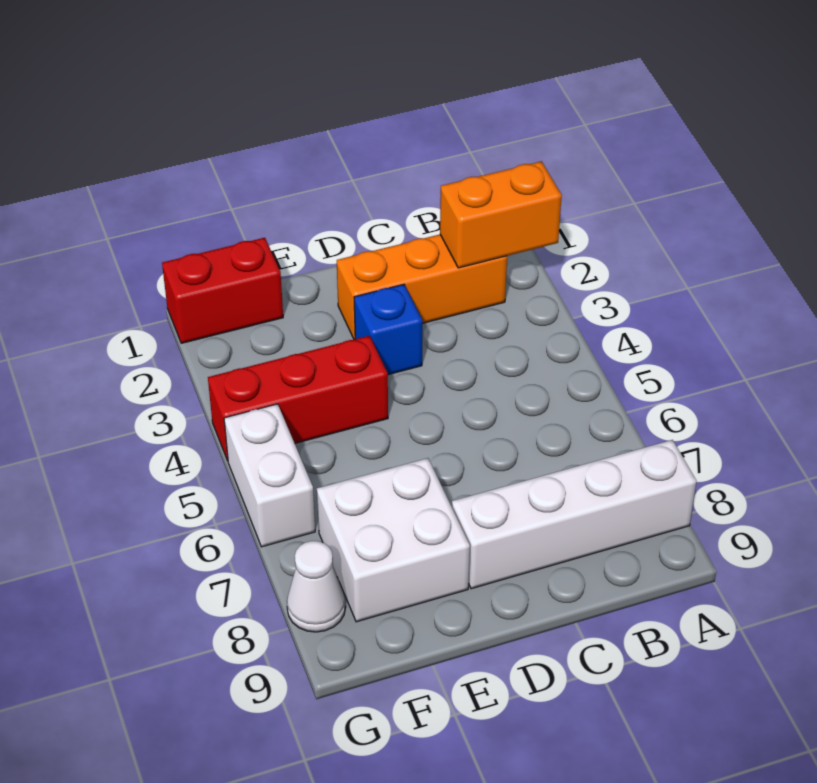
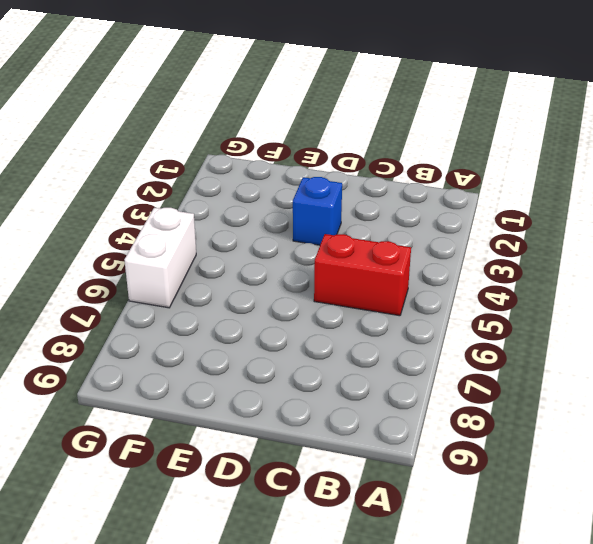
red brick B5:C5 level 1 -> red brick F1:G1 level 1
none -> white brick A8:D8 level 1
none -> orange brick B2:D2 level 1

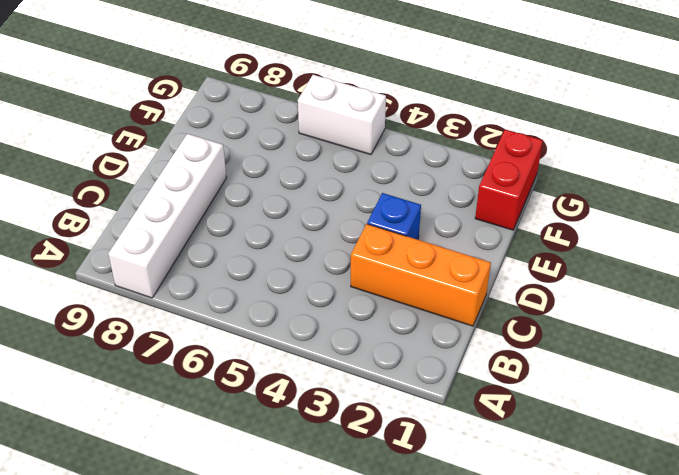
orange brick C1:C3 level 1 -> orange brick B2:D2 level 1
none -> red brick E4:G4 level 1
none -> white brick E7:F8 level 1

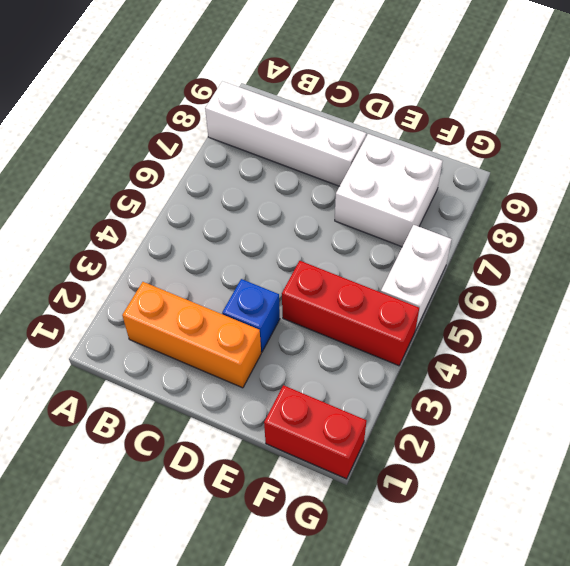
none -> white cone G8 level 1
none -> orange brick A2:B2 level 2

